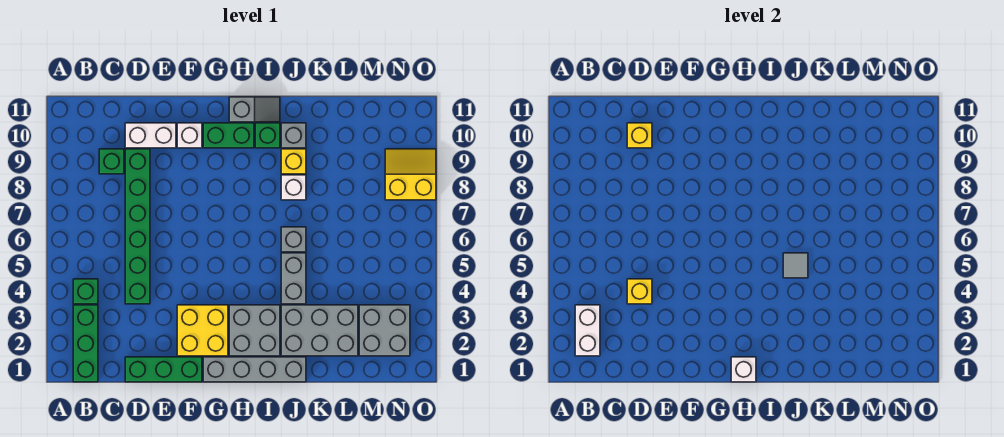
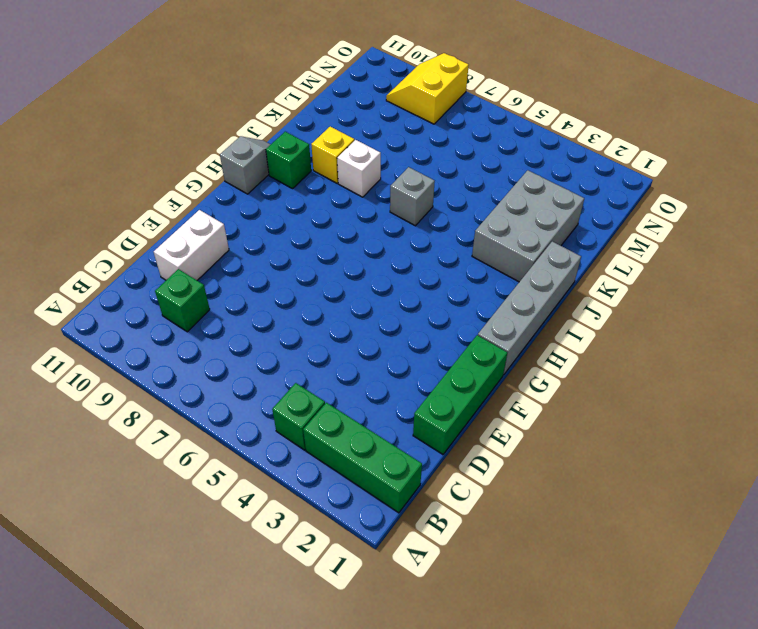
none -> green brick D4:D9 level 1
none -> yellow brick F2:G3 level 1
none -> white brick F10 level 1

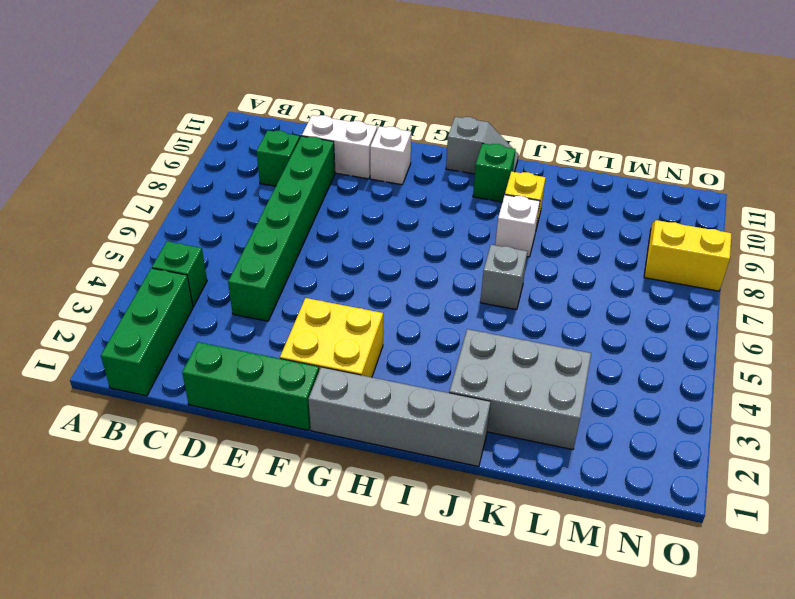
none -> green brick G10:H10 level 1
none -> grey brick H2:I3 level 1
none -> grey brick J4:J5 level 1

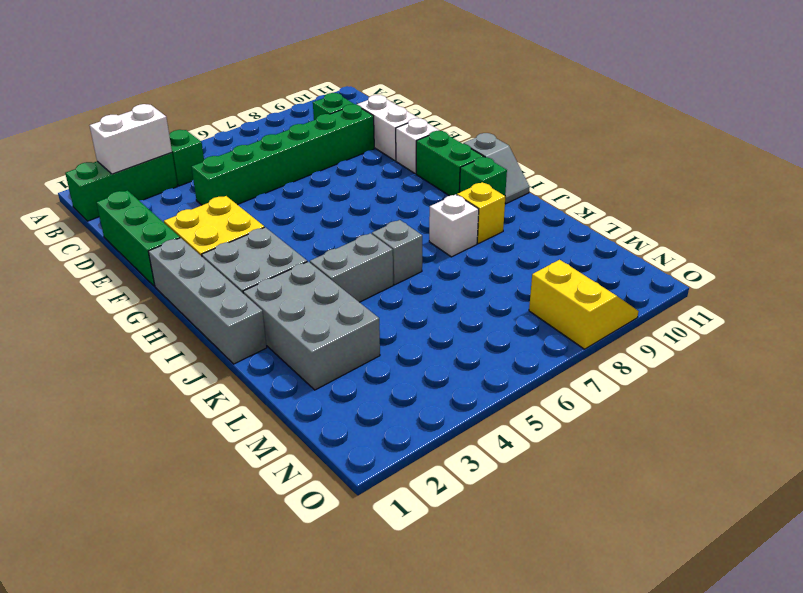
none -> grey brick J10 level 1
none -> grey brick M2:N3 level 1
none -> yellow brick D4 level 2

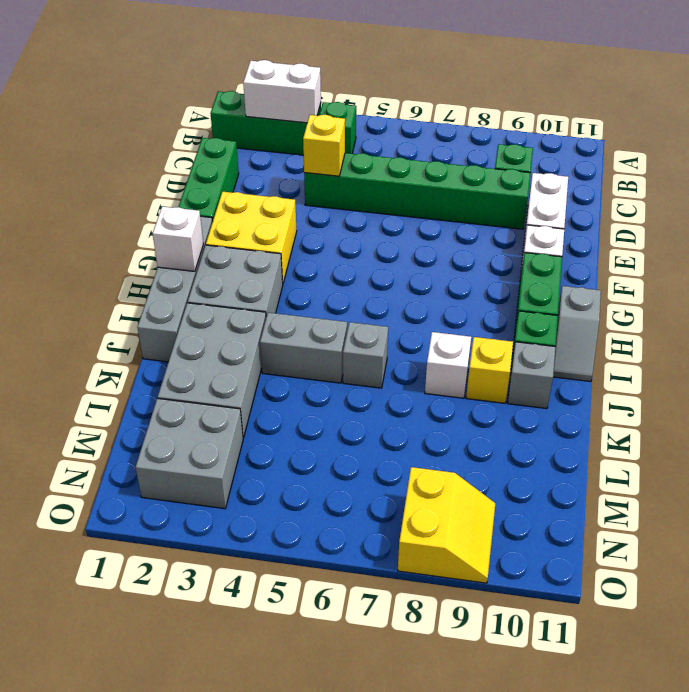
none -> yellow brick D10 level 2
none -> grey tile J5 level 2

